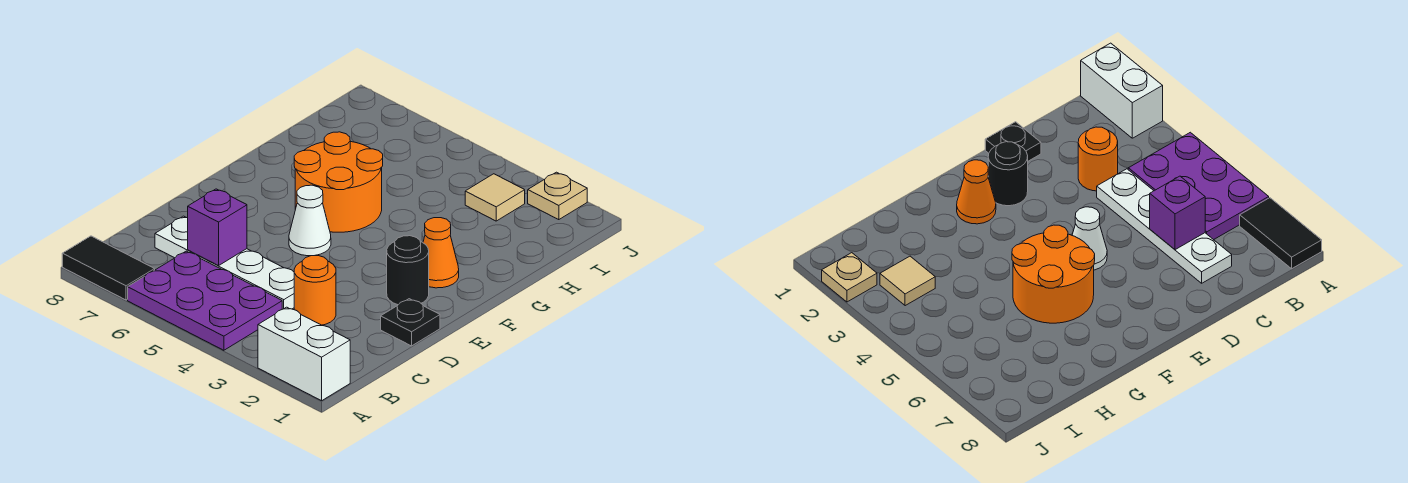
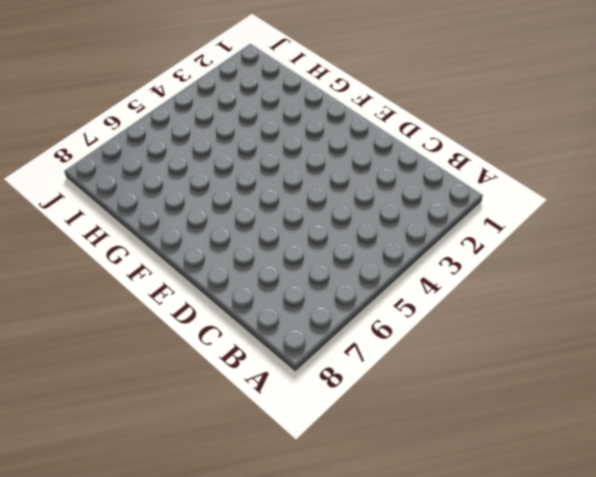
none -> white brick A1:A2 level 1
none -> purple plate A4:B6 level 1
none -> black tile A7:A8 level 1

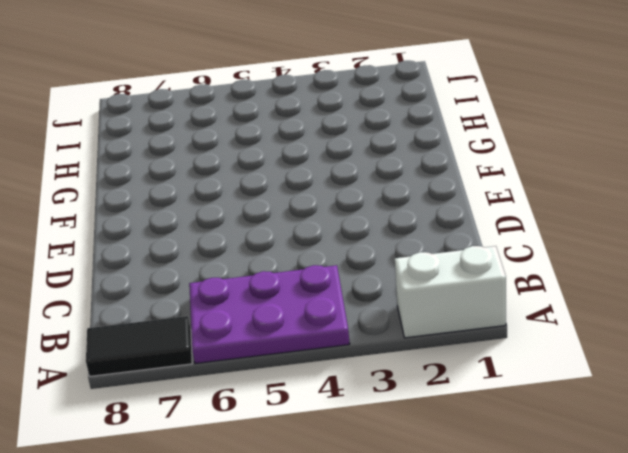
none -> orange round brick C3 level 1
none -> white plate C4:C7 level 1
none -> black plate D1 level 1

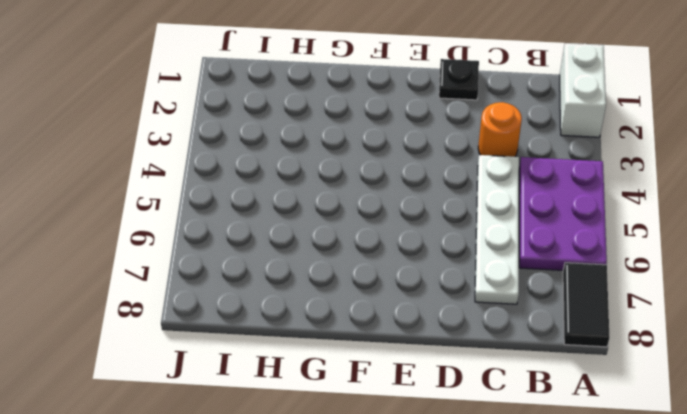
none -> black round brick E2 level 1
none -> white cone E5 level 1
none -> orange cone F2 level 1

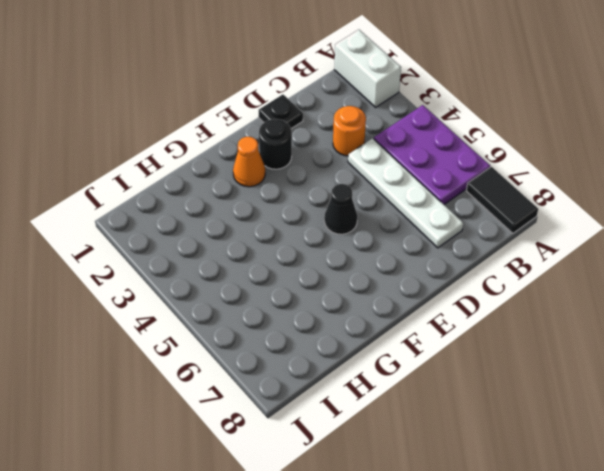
black cone E5 level 1 -> white cone E5 level 1
none -> orange round brick F5:G6 level 1
none -> tan tile I3 level 1
none -> tan plate J2 level 1

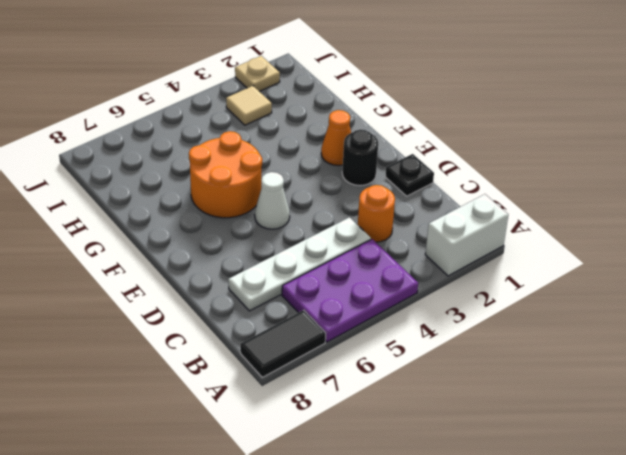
none -> purple brick C6 level 2

